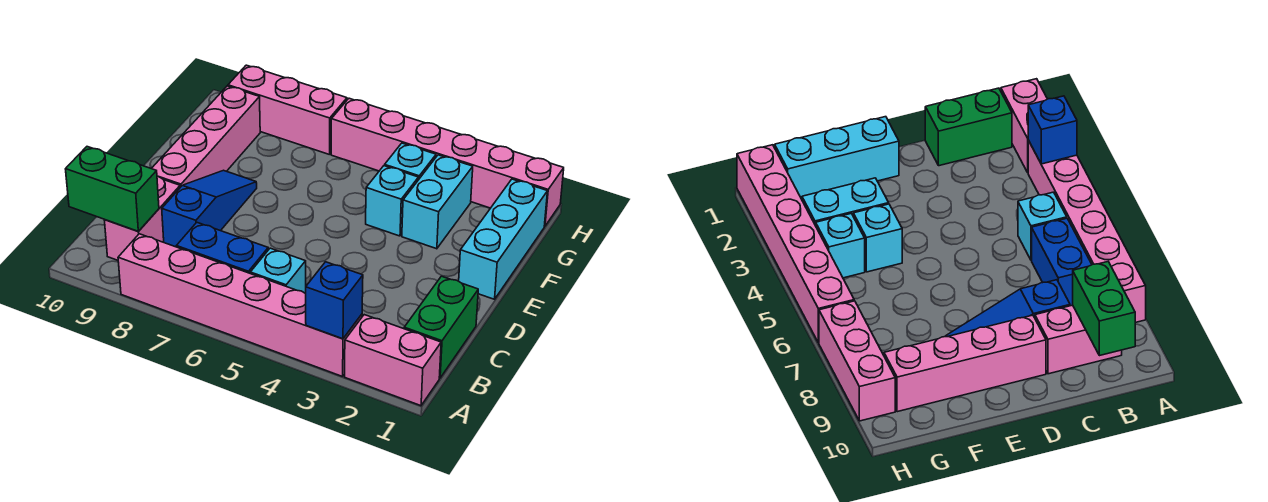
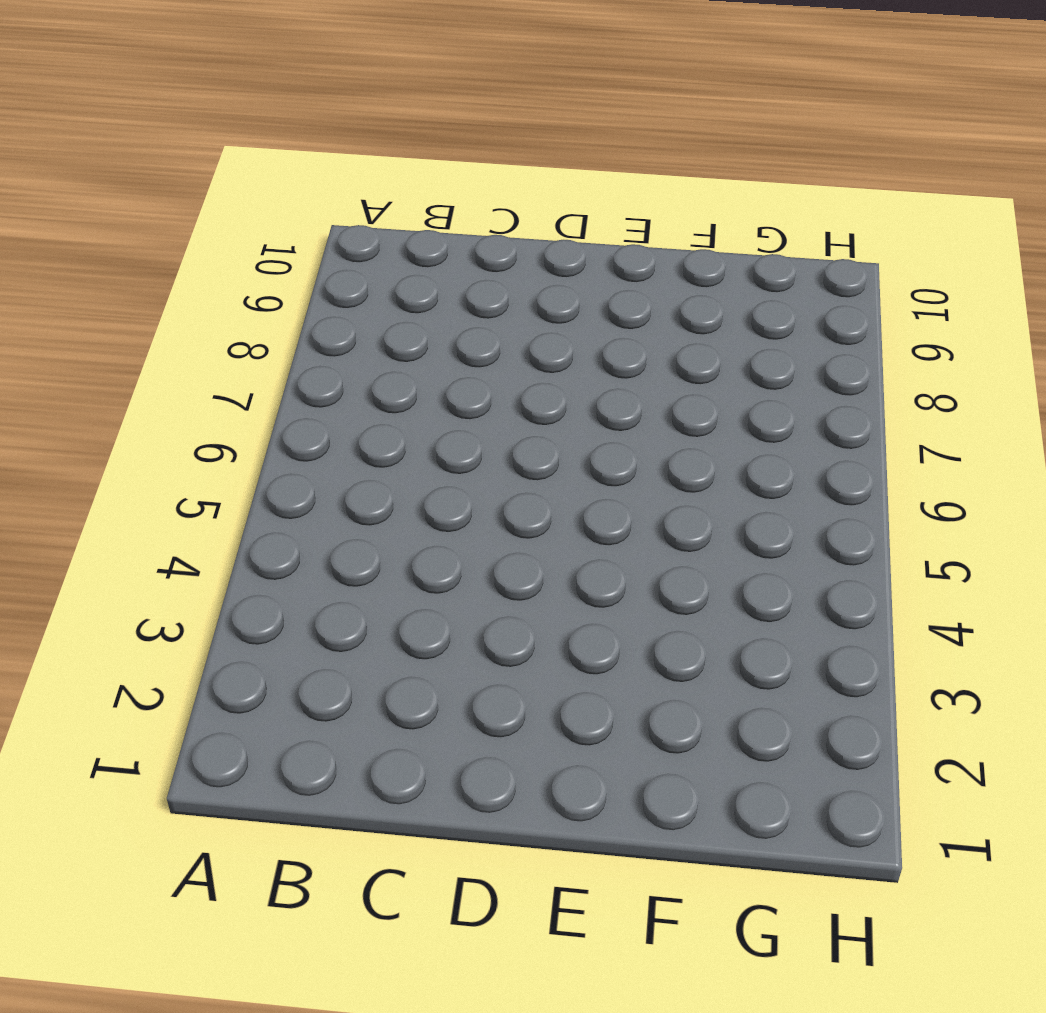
none -> pink brick A1:A2 level 1
none -> pink brick A3:A8 level 1
none -> green brick B1:C1 level 1

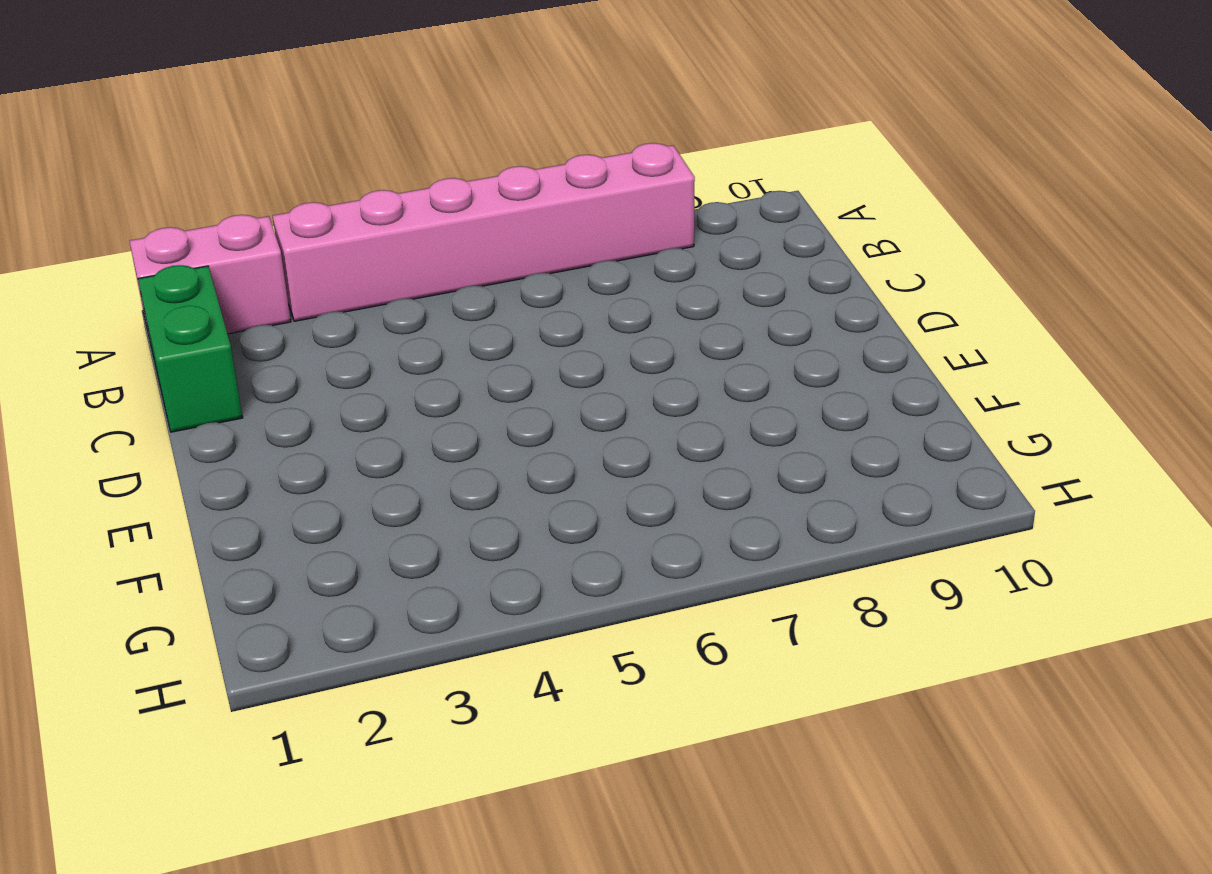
none -> cyan brick B5 level 1
none -> blue brick B6:B7 level 1
none -> pink brick B9:C9 level 1

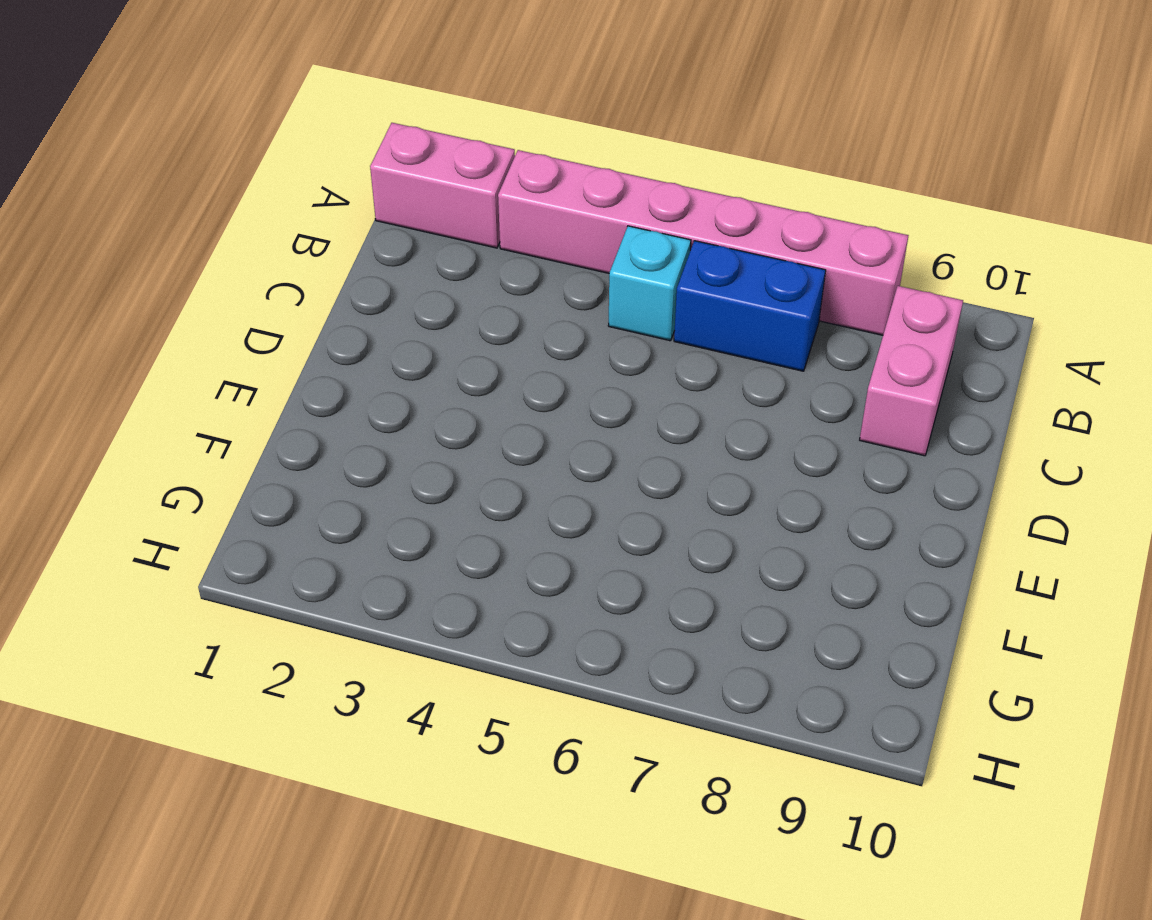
none -> green brick B1:C1 level 1
none -> blue slope C8:E8 level 1 top C
none -> pink brick D9:G9 level 1

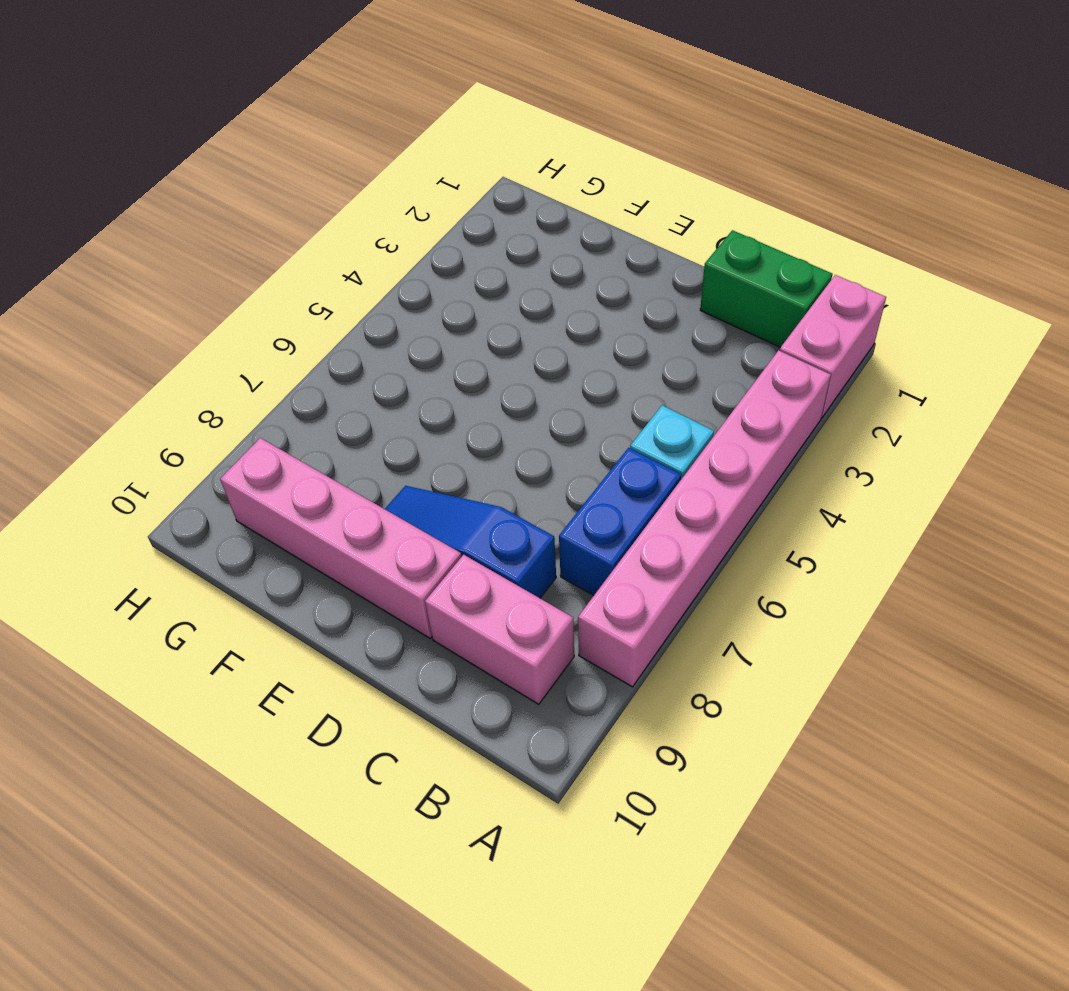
none -> cyan brick E1:G1 level 1
none -> cyan brick F3:G3 level 1
none -> cyan brick F4 level 1

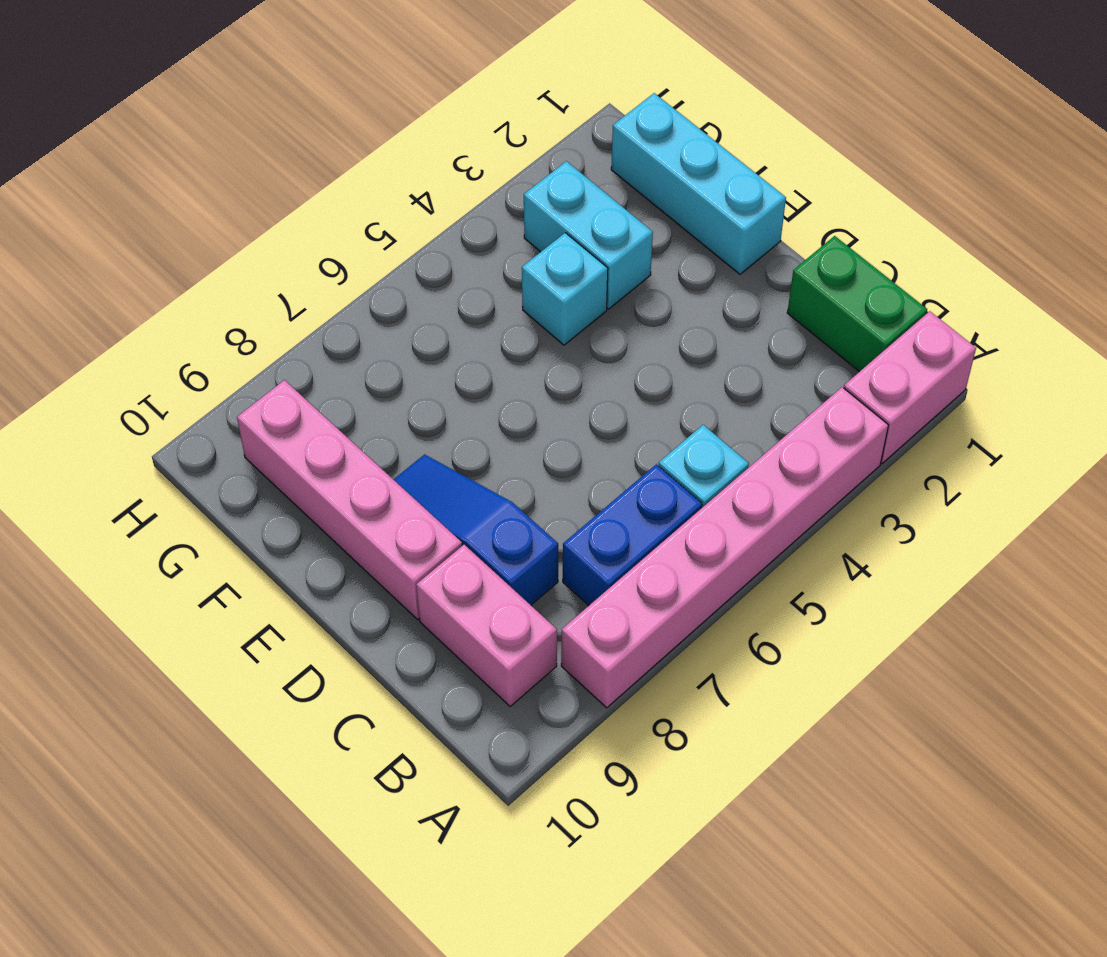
none -> cyan brick G4 level 1
none -> pink brick H1:H6 level 1
none -> pink brick H7:H9 level 1

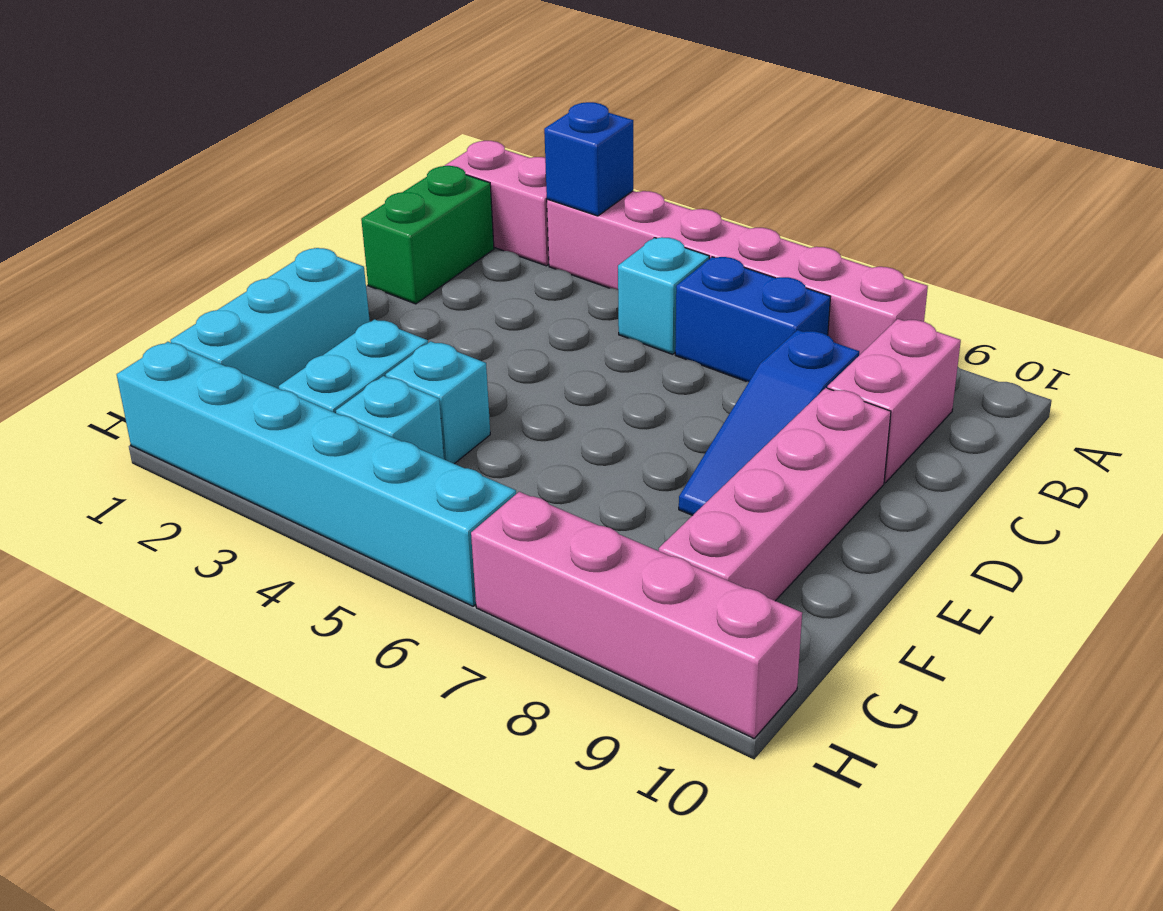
cyan brick H1:H6 level 1 -> pink brick H1:H6 level 1
pink brick H7:H10 level 1 -> pink brick H7:H9 level 1
none -> green brick B9:B10 level 2

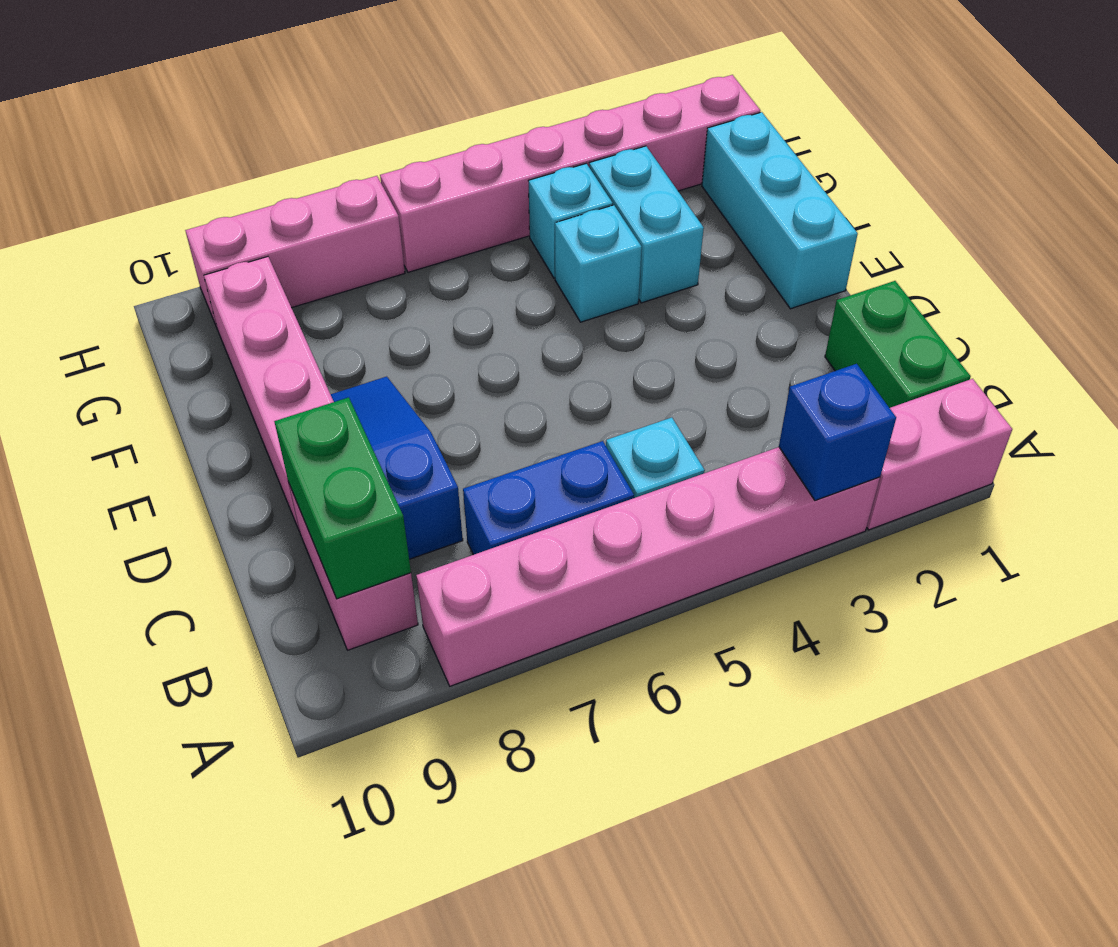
green brick B9:C9 level 2 -> green brick B9:B10 level 2

